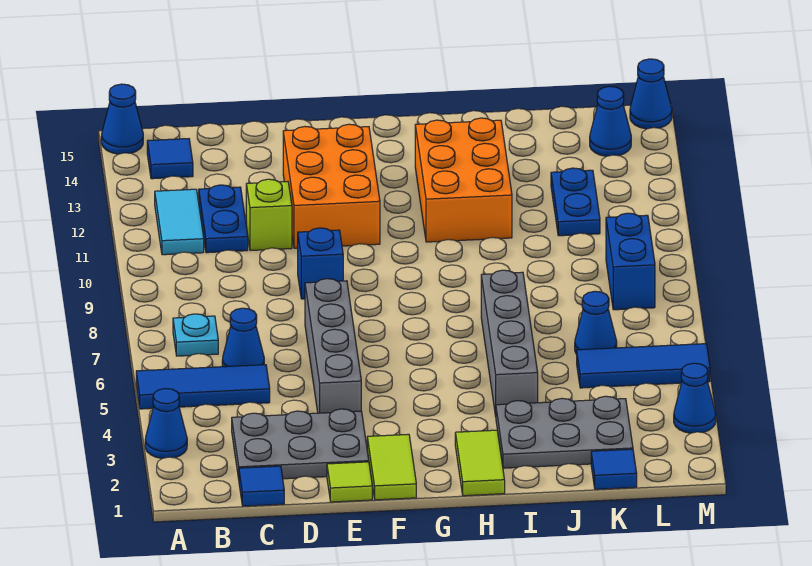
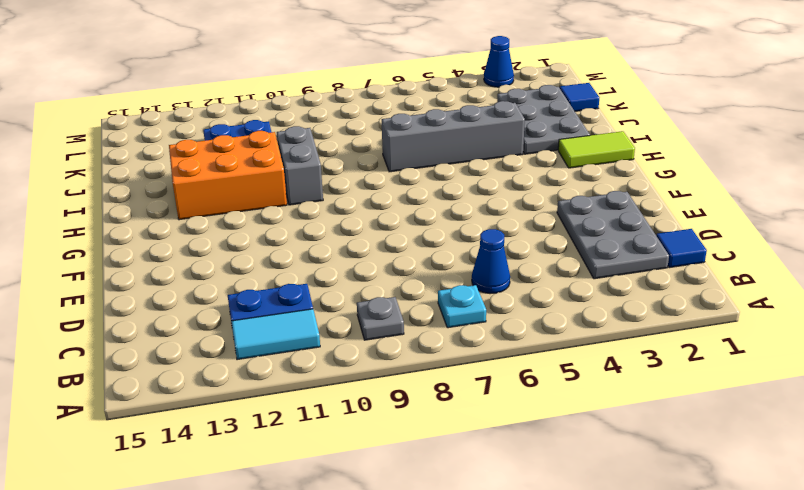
grey plate B9 level 1 -> none
grey brick H10:I10 level 1 -> none
none -> blue cone A3 level 1
none -> blue tile A5:C5 level 1
none -> blue cone A15 level 1

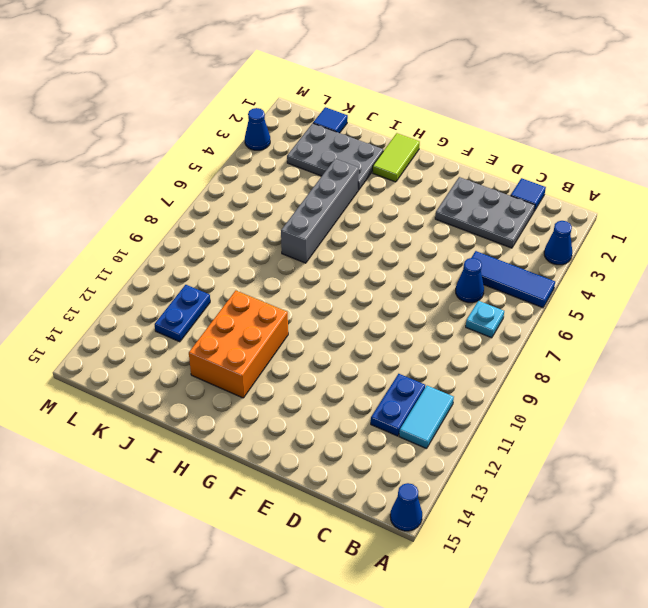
none -> blue tile B14 level 1
none -> lime brick D11 level 1
none -> lime tile E1 level 1

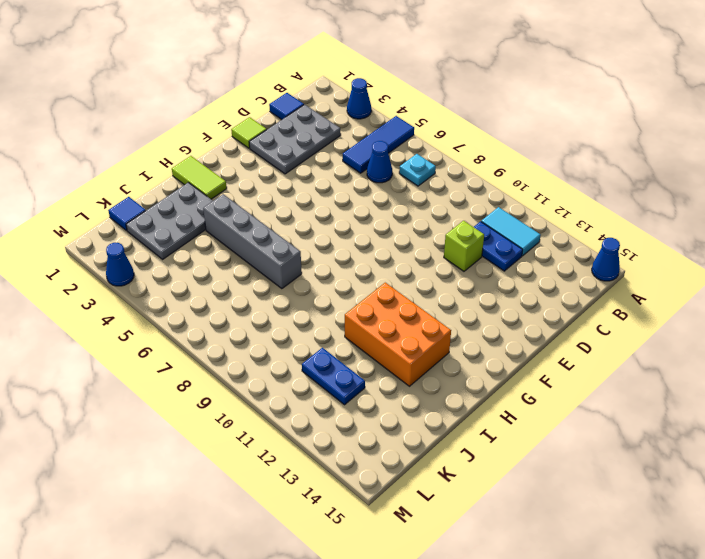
none -> blue tile B14 level 1
none -> grey brick E4:E7 level 1
none -> blue brick E9 level 1

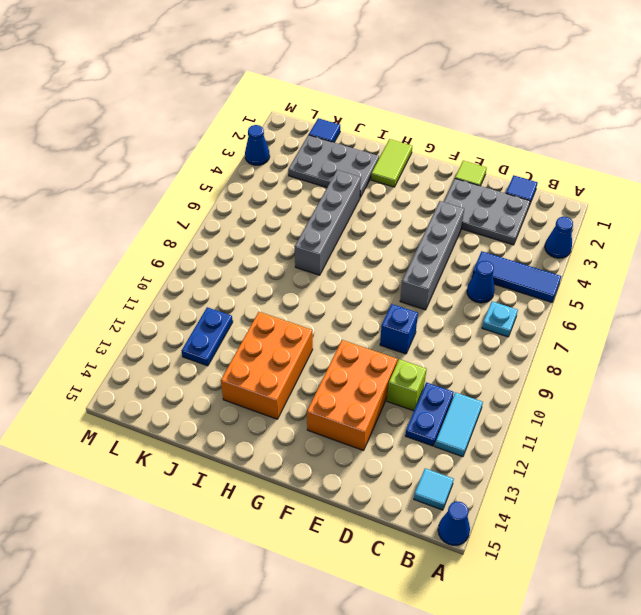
cyan tile B14 level 1 -> blue tile B14 level 1
none -> lime tile F1:F2 level 1
none -> blue tile K5:M5 level 1
none -> blue cone K6 level 1

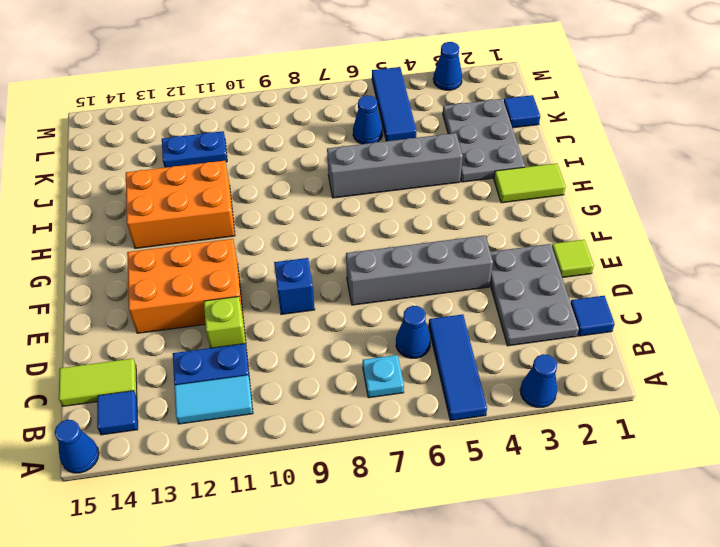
lime tile C14:C15 level 1 -> lime tile F1:F2 level 1
none -> blue brick L8:L9 level 1
none -> blue cone L14 level 1
none -> blue cone M15 level 1

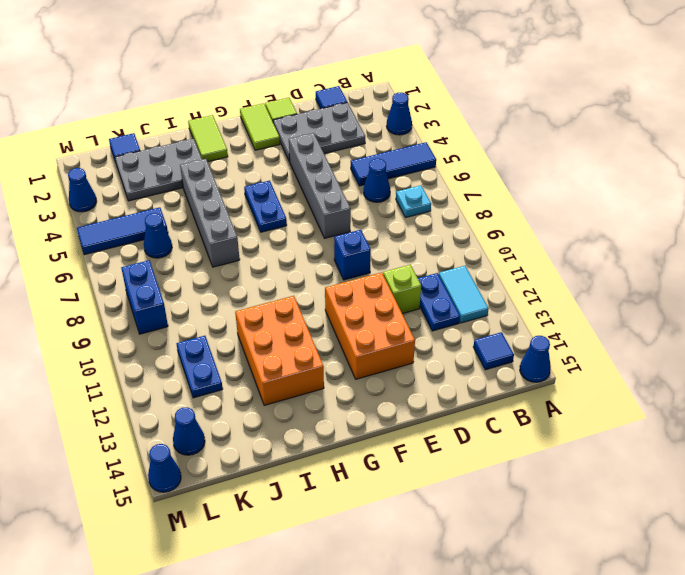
blue plate G5:G6 level 1 -> none

